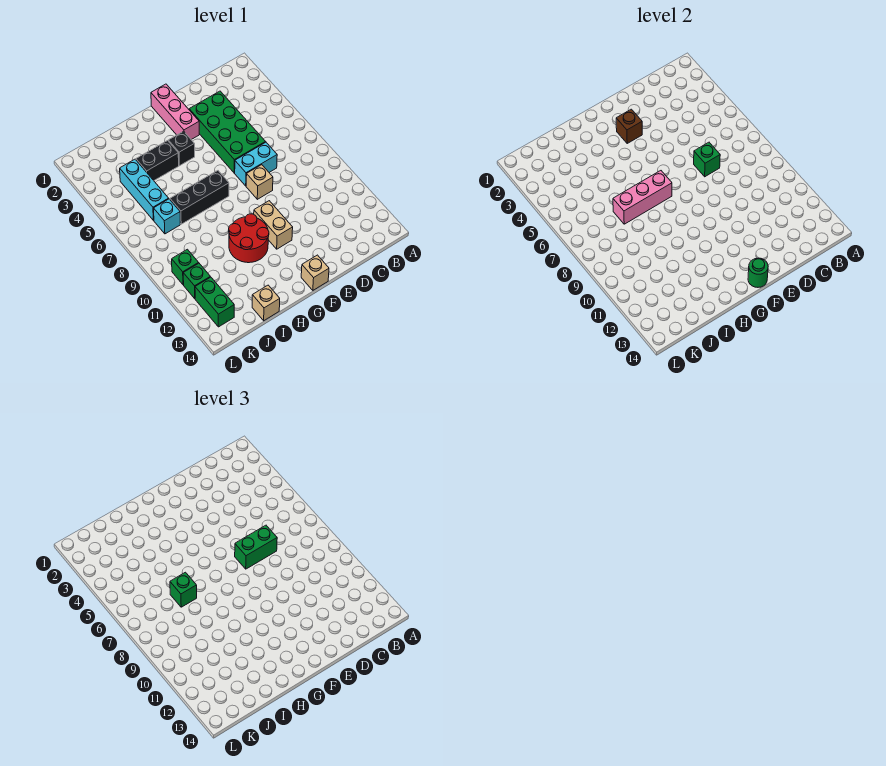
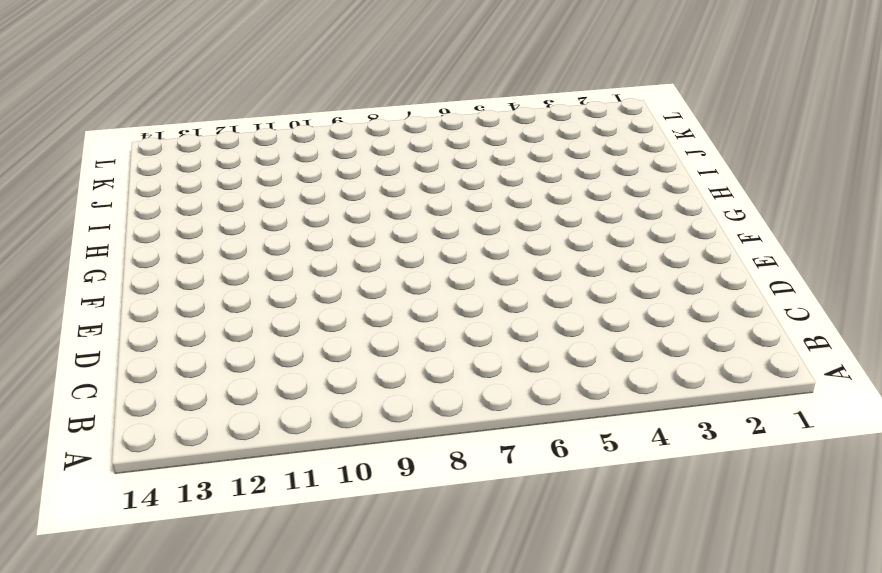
none -> green brick D3:E6 level 1
none -> cyan brick D7:E7 level 1
none -> tan brick E8 level 1

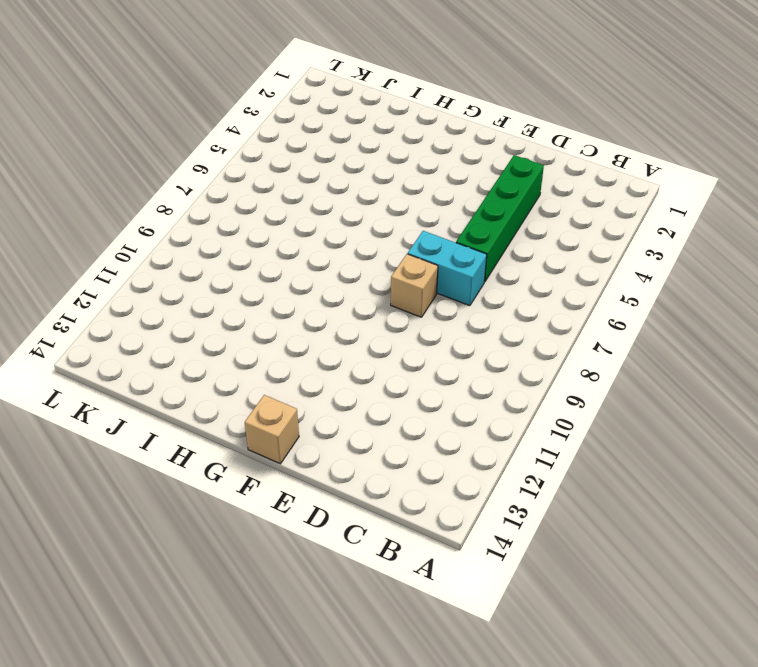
green brick D3:D6 level 1 -> green brick D3:E6 level 1
none -> pink brick F1:F3 level 1
none -> tan brick F10:F11 level 1
none -> black brick G4 level 1

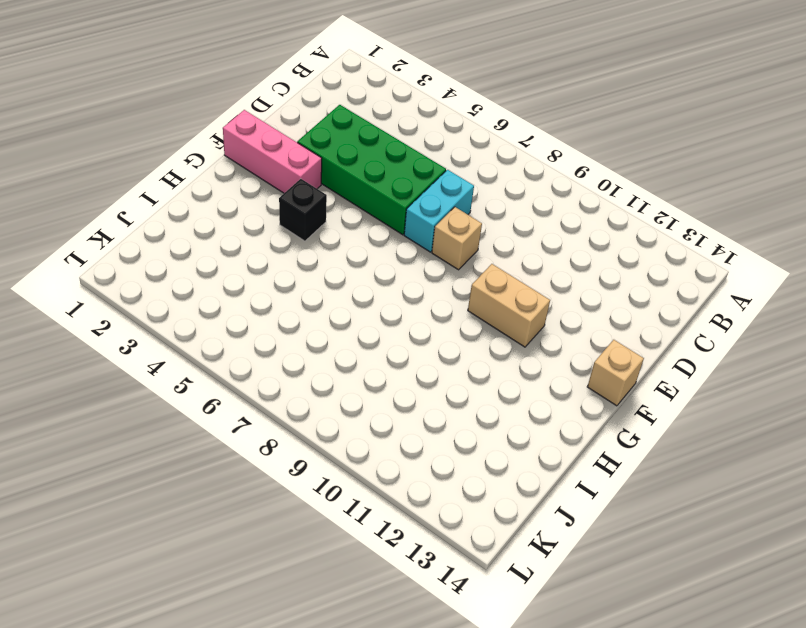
none -> black brick G7:I7 level 1
none -> red round brick G10:H11 level 1
none -> black brick H4:I4 level 1

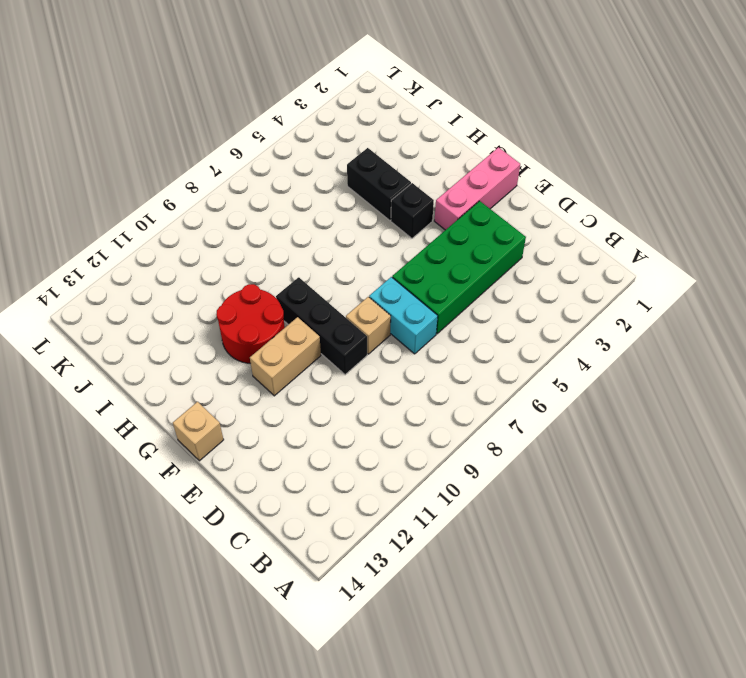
black brick E9:G9 level 1 -> black brick G7:I7 level 1
none -> tan brick I14 level 1
none -> cyan brick J4:J6 level 1
none -> cyan brick J7 level 1

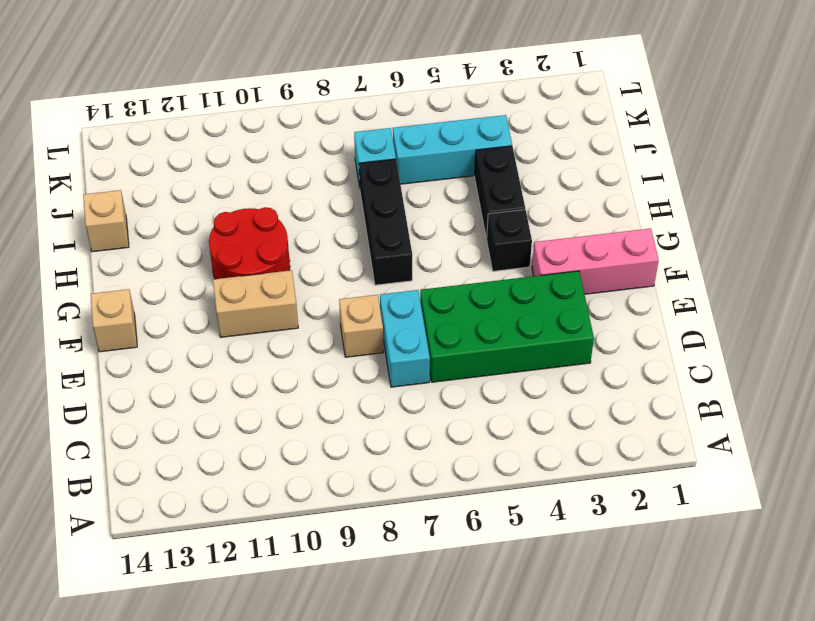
none -> green brick K10 level 1
none -> green brick K11 level 1
none -> green brick K12:K13 level 1

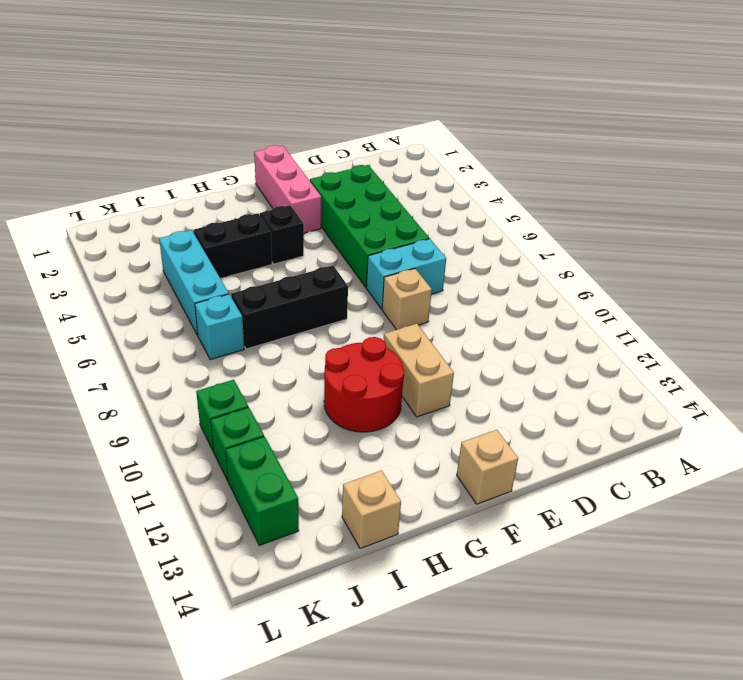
none -> green brick D7 level 2
none -> brown brick F3 level 2
none -> green round brick F14 level 2

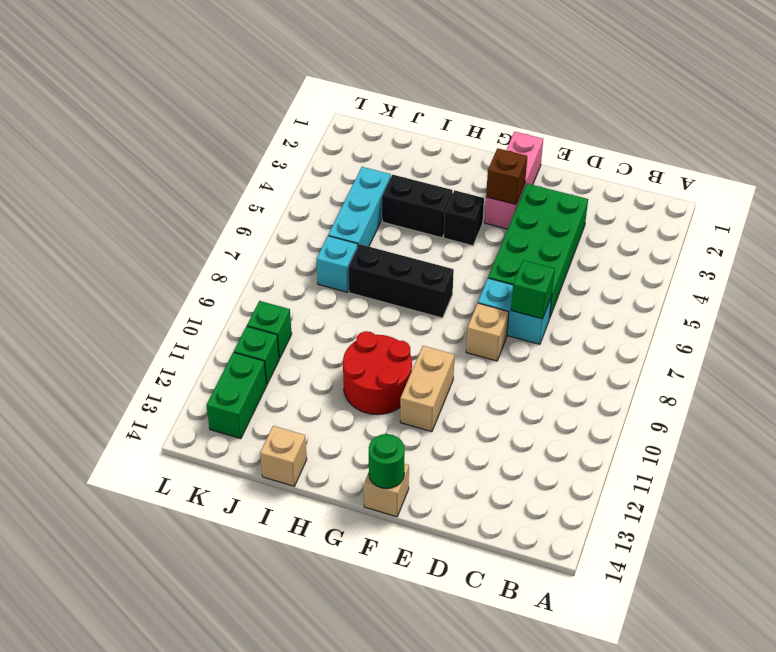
none -> pink brick G7:I7 level 2
none -> green brick D7:E7 level 3
none -> green brick I7 level 3

